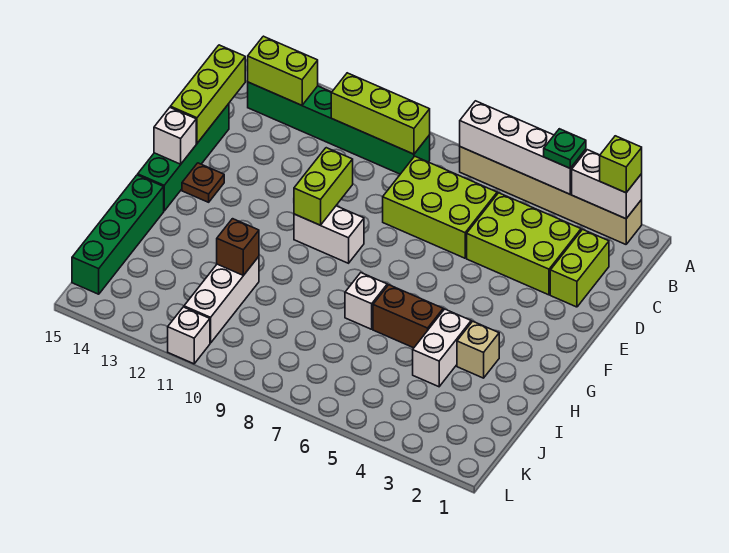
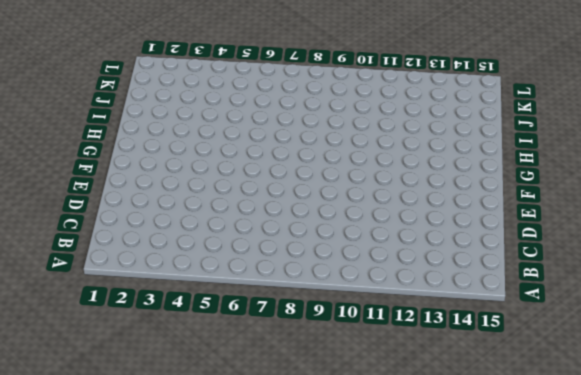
none -> tan brick A2:A7 level 1
none -> green brick B9:B14 level 1
none -> lime brick C2:D2 level 1

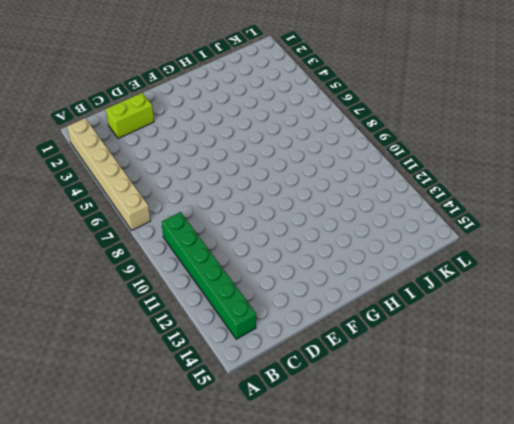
none -> lime brick C3:D5 level 1
none -> lime brick C6:D8 level 1
none -> green brick D15:G15 level 1

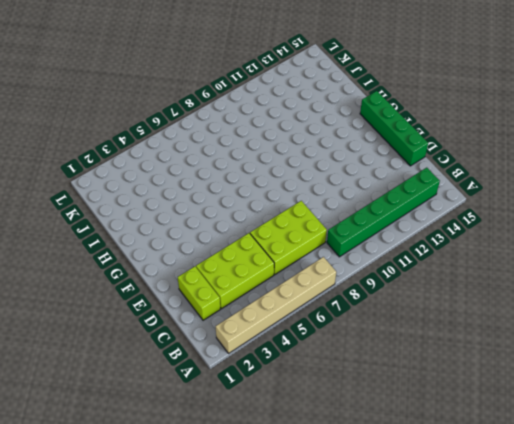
none -> white brick F9:F10 level 1
none -> brown plate F14 level 1
none -> tan brick H3 level 1

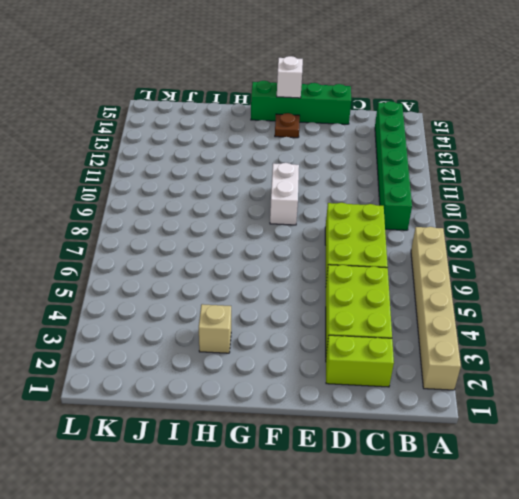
none -> white brick H4:I4 level 1
none -> brown brick H5:H6 level 1
none -> white brick H7 level 1

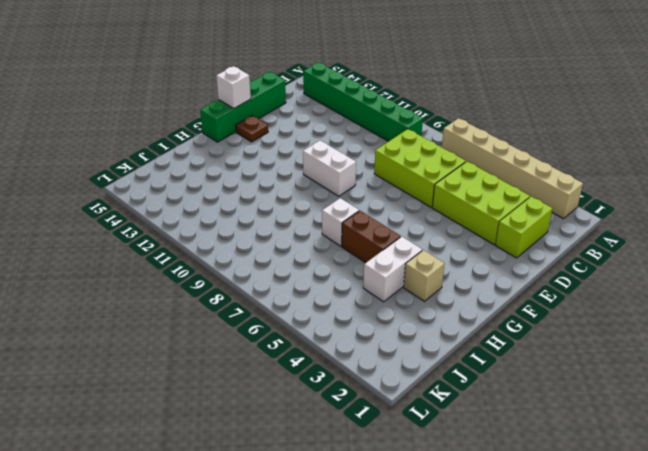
none -> green brick H15:K15 level 1
none -> white brick I11:K11 level 1
none -> white brick L11 level 1

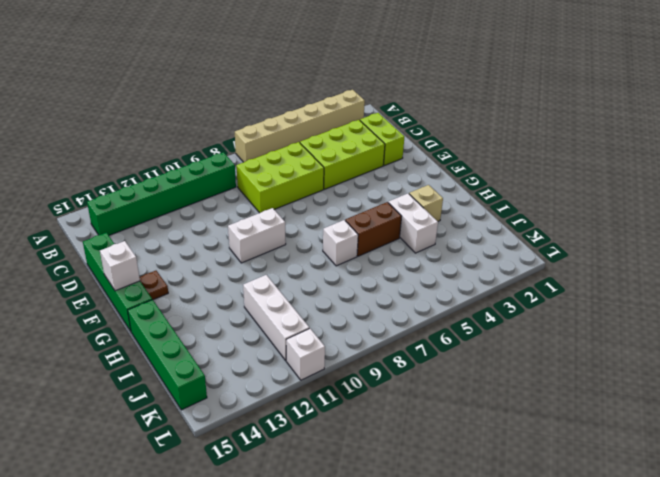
none -> white brick A2:A3 level 2
none -> white brick A4:A7 level 2
none -> lime brick B9:B11 level 2

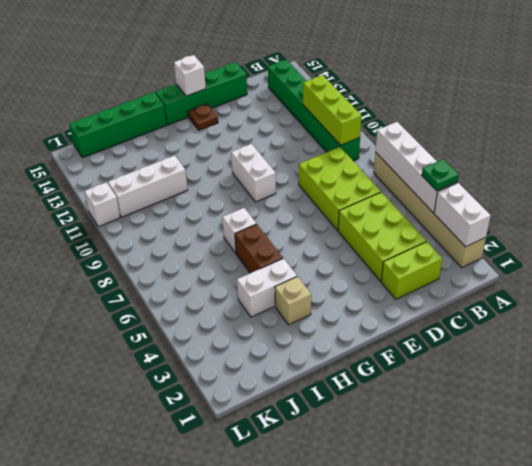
none -> lime brick B13:B14 level 2
none -> lime brick C15:E15 level 2
none -> lime brick E10:F10 level 2

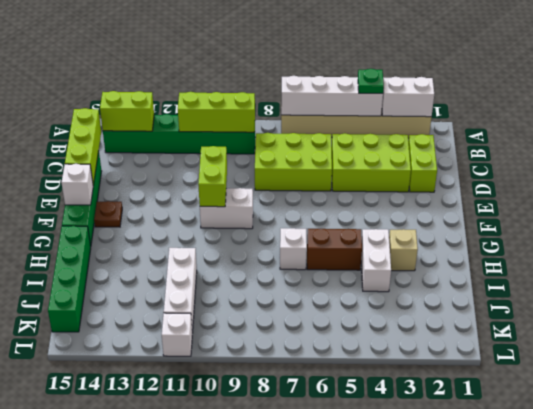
none -> brown brick I11 level 2
none -> lime brick A2 level 3

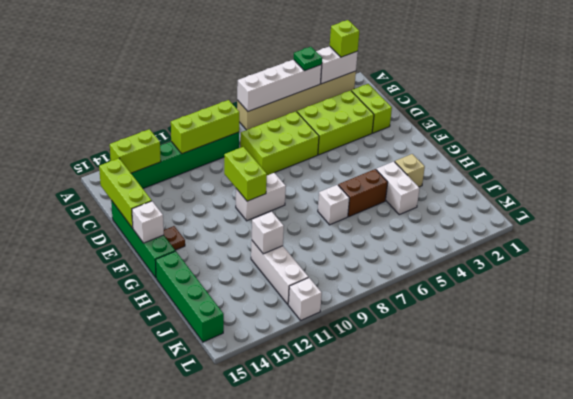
white brick I11 level 2 -> brown brick I11 level 2

